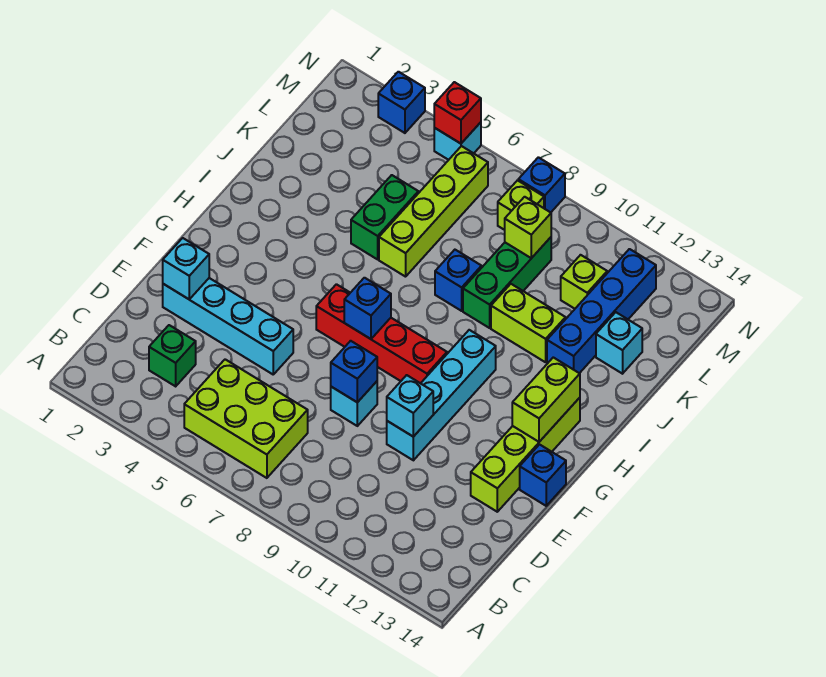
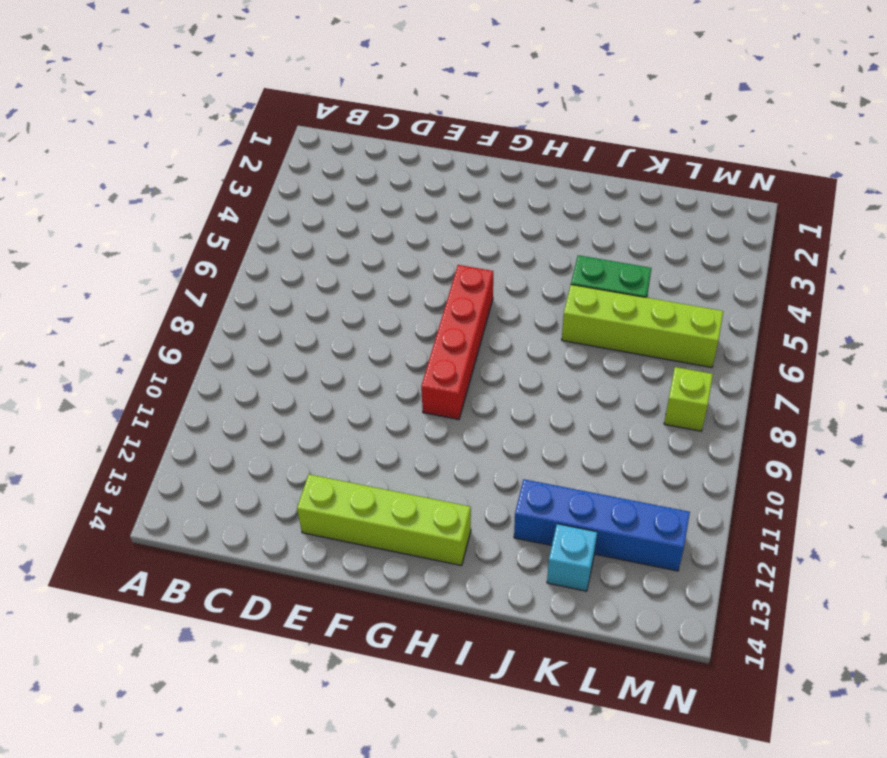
none -> lime brick B5:C7 level 1
none -> green brick C3 level 1
none -> cyan brick E2:E5 level 1

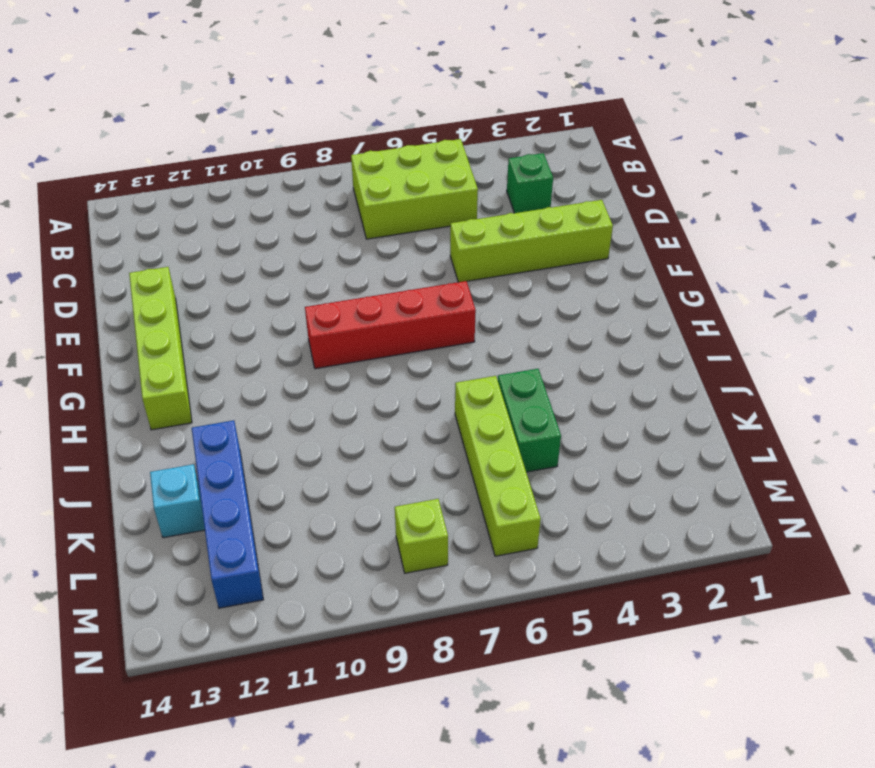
lime brick E2:E5 level 1 -> cyan brick E2:E5 level 1
none -> cyan brick E8 level 1
none -> cyan brick E10:H10 level 1
none -> blue brick F14 level 1

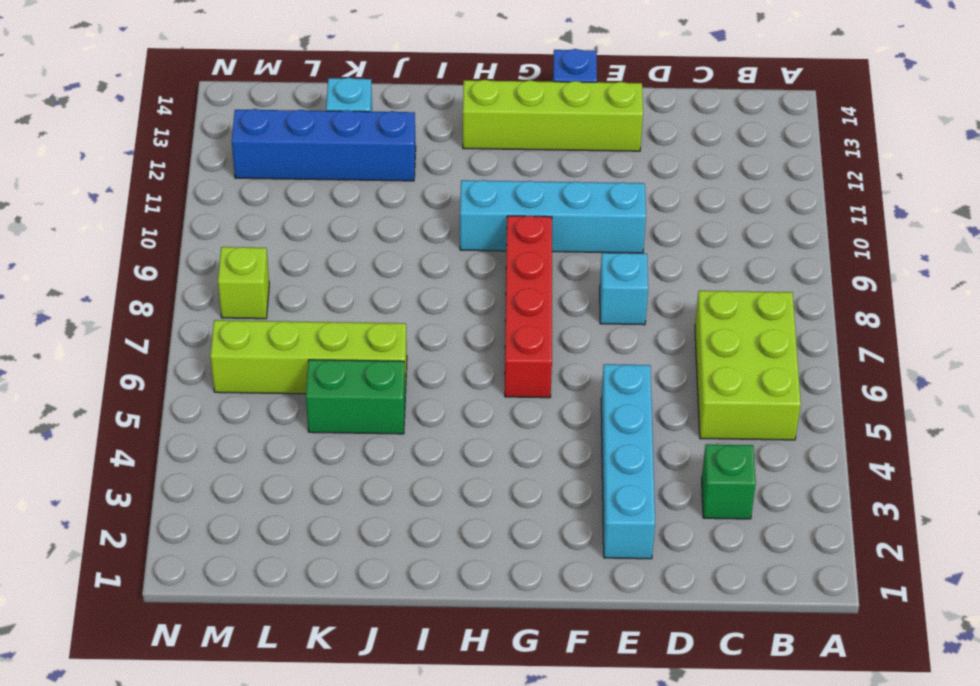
none -> blue brick J8 level 1
none -> green brick J9:L9 level 1
none -> lime brick J10:J11 level 1

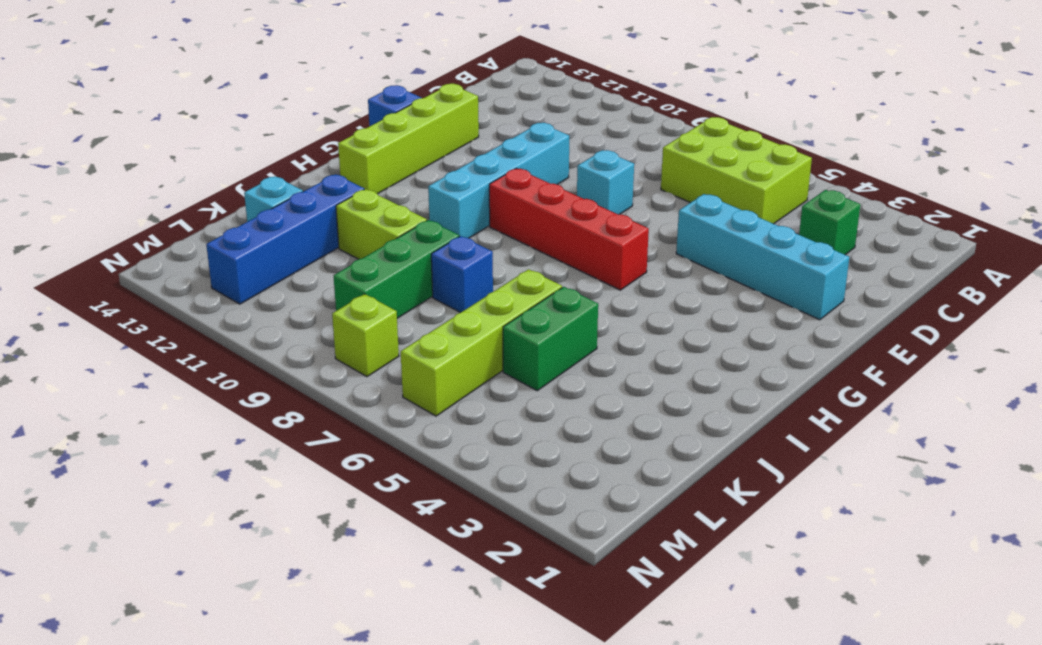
none -> lime brick L11 level 1
none -> blue brick N3 level 1
none -> cyan brick N5 level 1

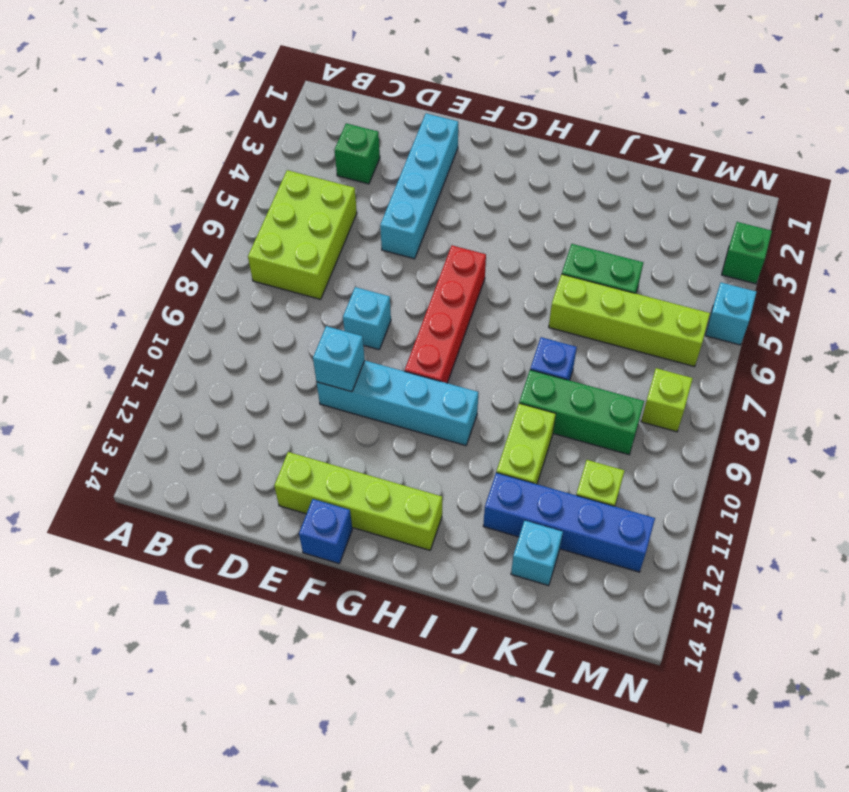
green brick N3 level 1 -> blue brick N3 level 1
none -> blue brick N8 level 1
none -> cyan brick E2 level 2
none -> blue brick E8 level 2

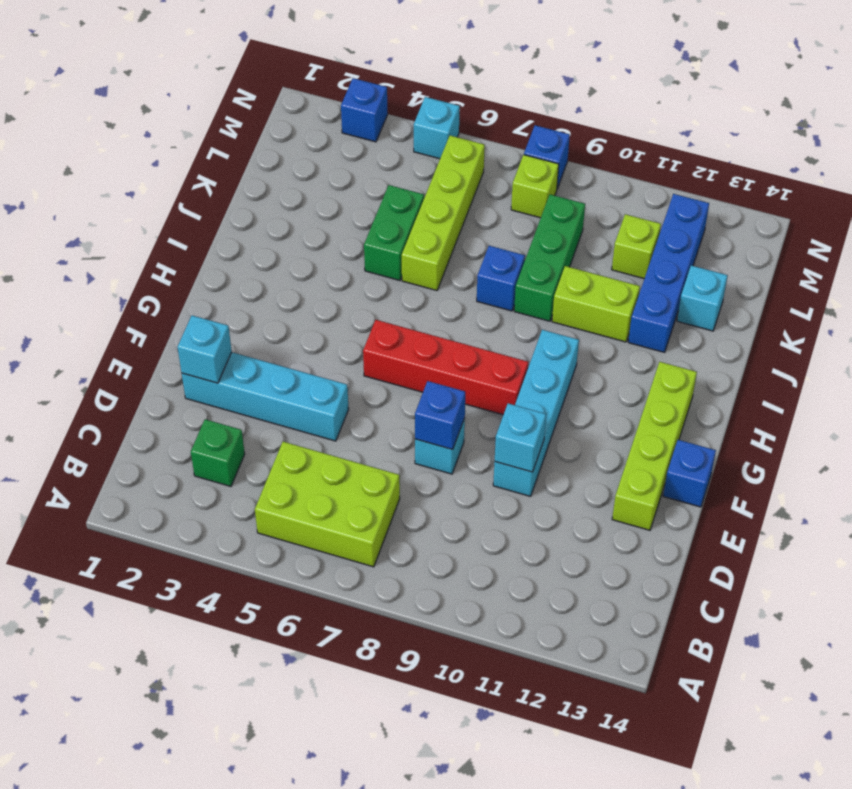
none -> blue brick G7 level 2
none -> lime brick G13:H13 level 2
none -> lime brick L9 level 2

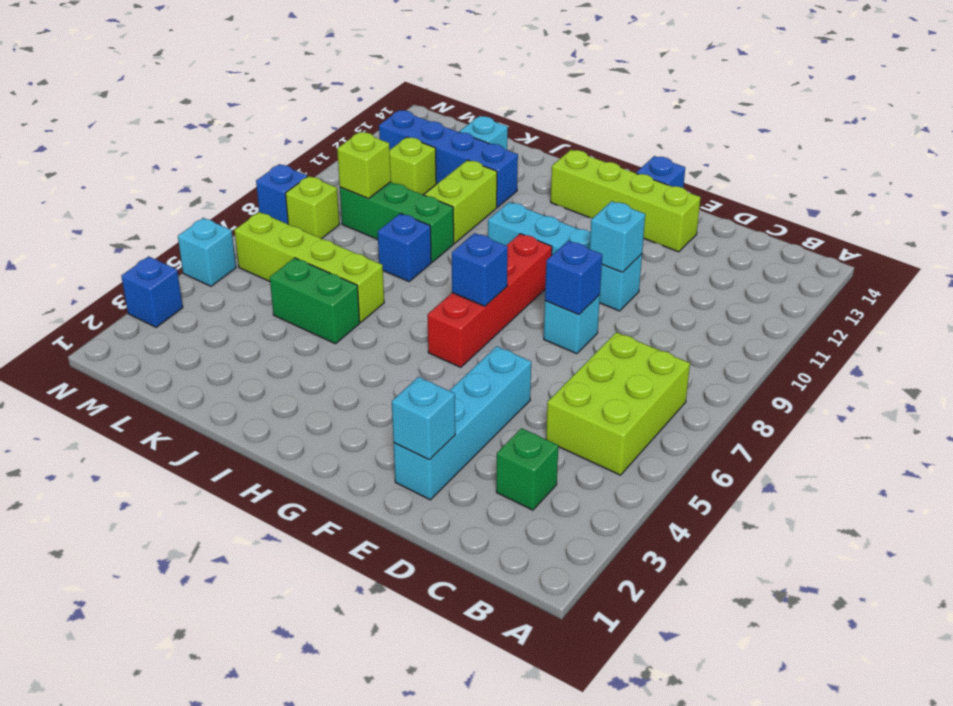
none -> lime brick G13:H13 level 2
none -> red brick N5 level 2

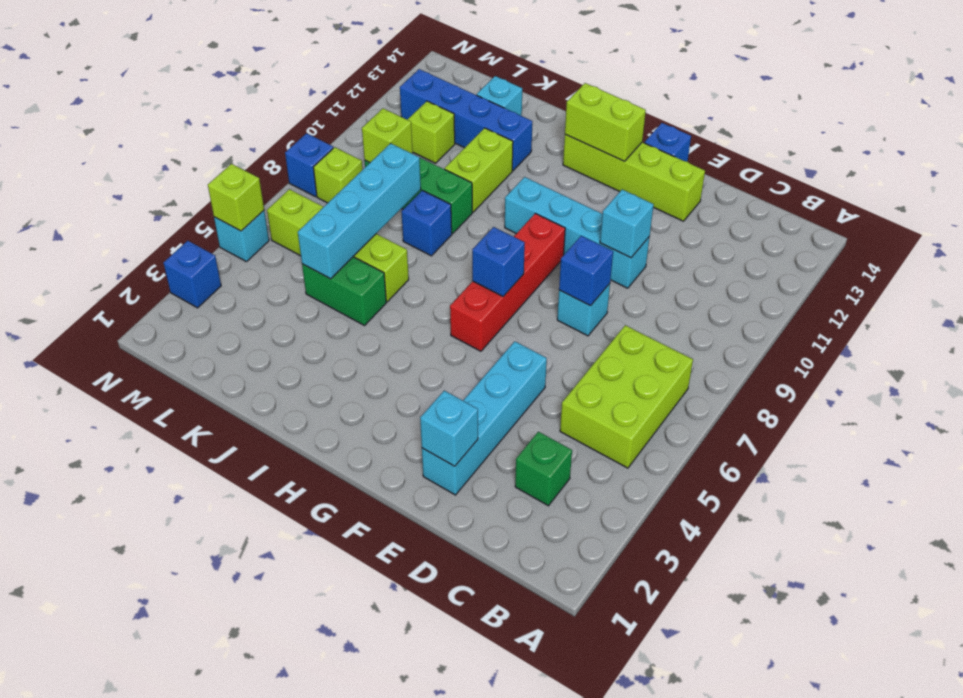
cyan brick K5:K8 level 2 -> none
lime brick N5 level 2 -> red brick N5 level 2

